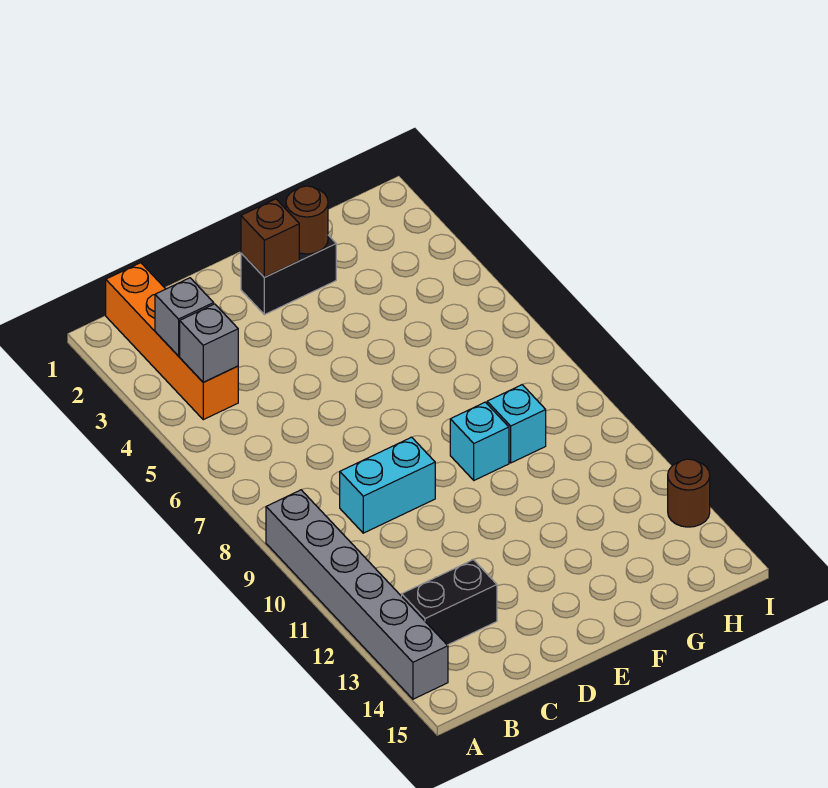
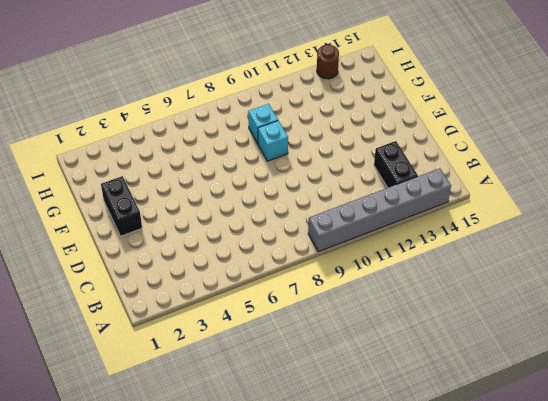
none -> orange brick B1:B4 level 1
none -> cyan brick C9:D9 level 1
none -> grey brick B3 level 2

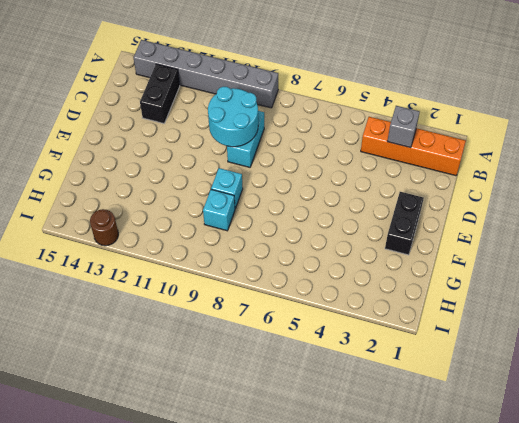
cyan round brick C9:D10 level 2 -> none
none -> grey brick B4 level 2
none -> brown brick E2 level 2
none -> brown round brick F2 level 2

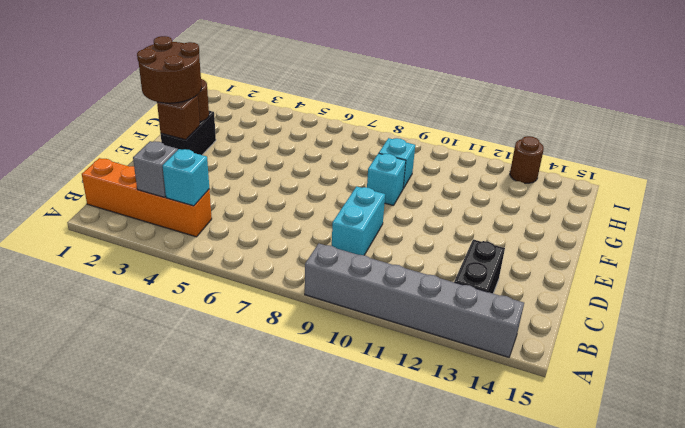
cyan brick B4 level 2 -> grey brick B4 level 2
brown round brick E1:F2 level 3 -> none

